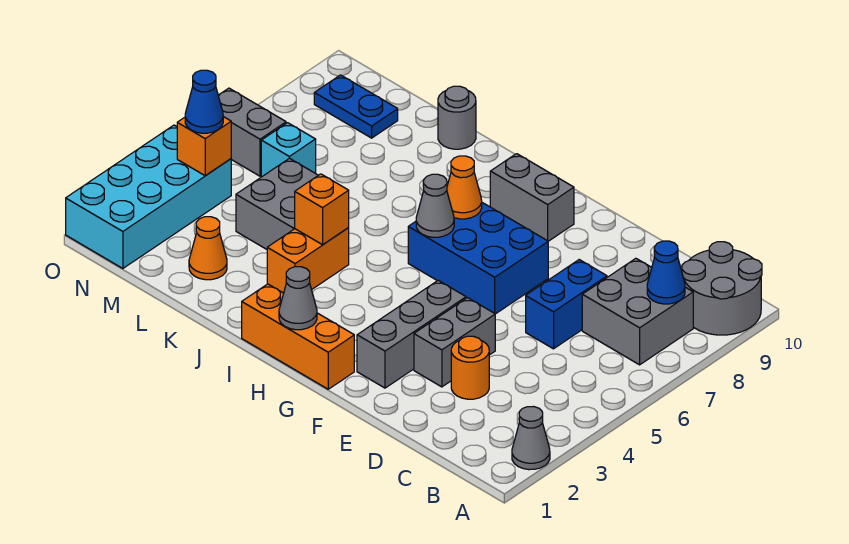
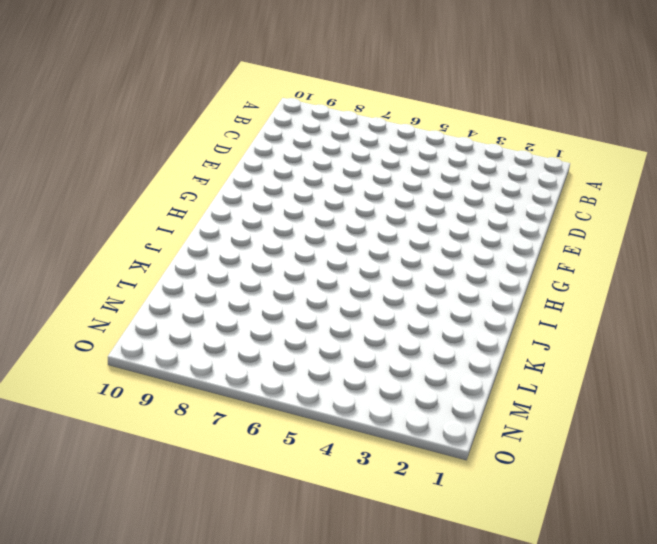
none -> grey cone A2 level 1
none -> grey round brick A9:B10 level 1
none -> grey brick B7:C8 level 1

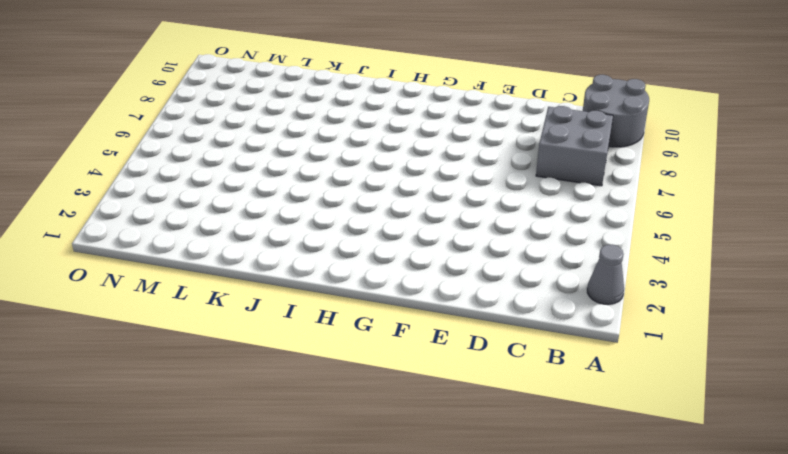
none -> orange round brick D3 level 1
none -> blue brick D6:D7 level 1
none -> grey brick E3:E4 level 1

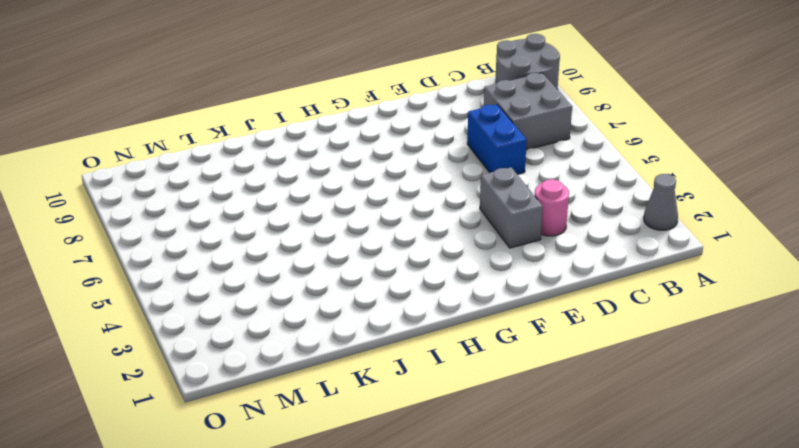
pink round brick D3 level 1 -> orange round brick D3 level 1
none -> grey brick F2:F4 level 1
none -> blue brick F6:H7 level 1
none -> orange brick G1:I1 level 1

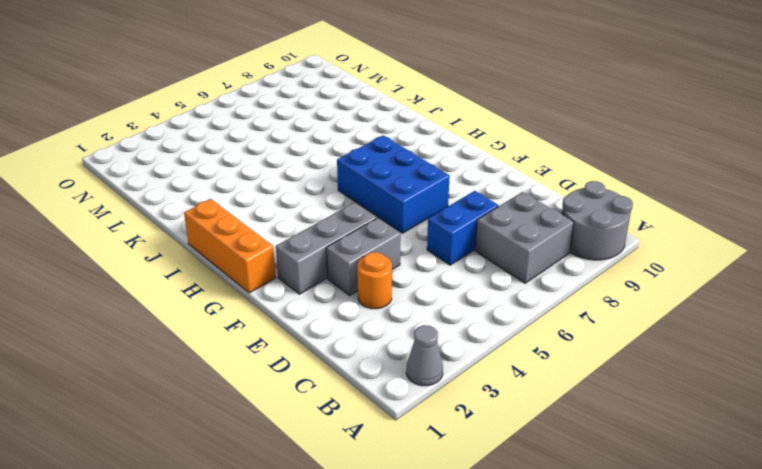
none -> grey brick G9:H9 level 1
none -> orange brick J3:J4 level 1
none -> grey brick K4:L5 level 1

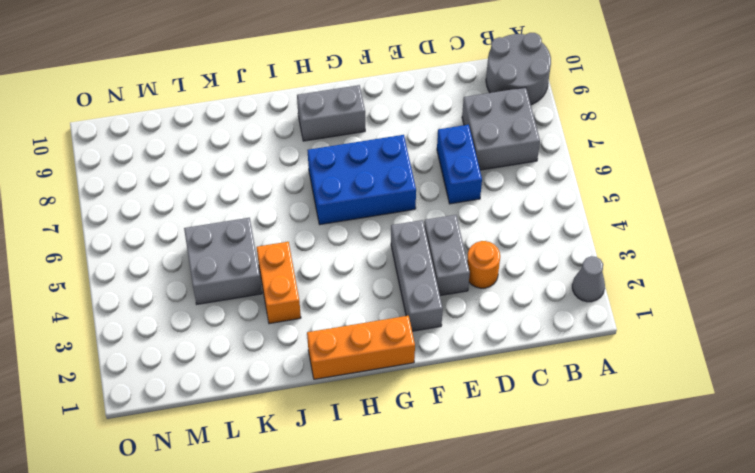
none -> grey round brick K10 level 1
none -> orange cone L2 level 1
none -> cyan brick M6 level 1

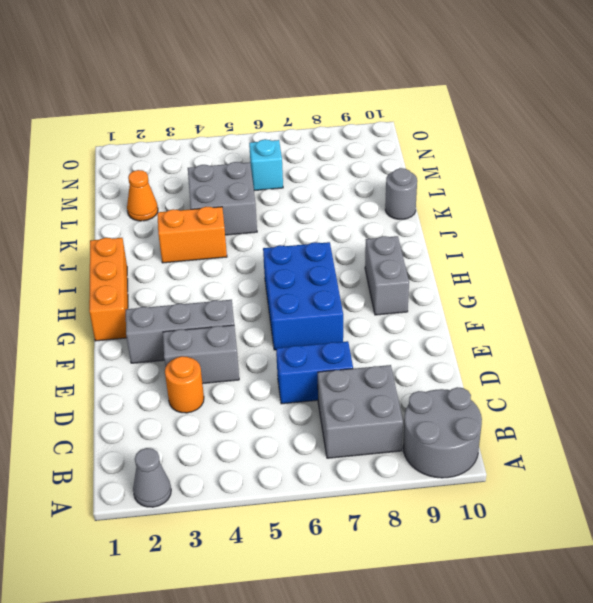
none -> blue plate M9:N9 level 1
none -> cyan brick N1:O4 level 1
none -> grey brick N6:O6 level 1

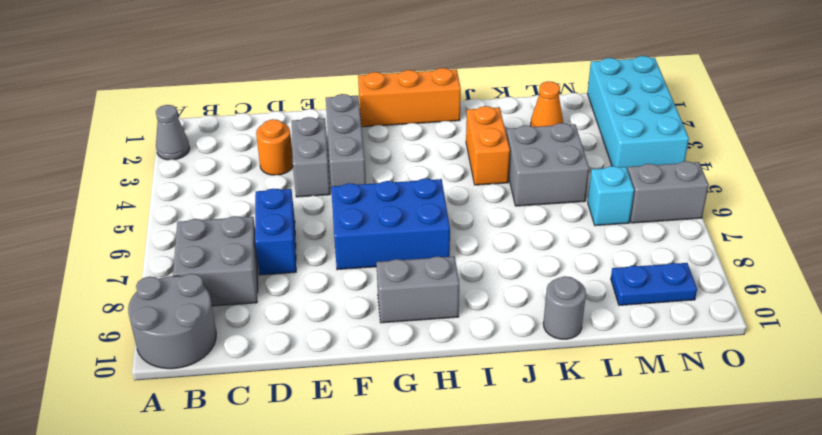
none -> blue cone B8 level 2
none -> grey cone H1 level 2
none -> grey cone H6 level 2

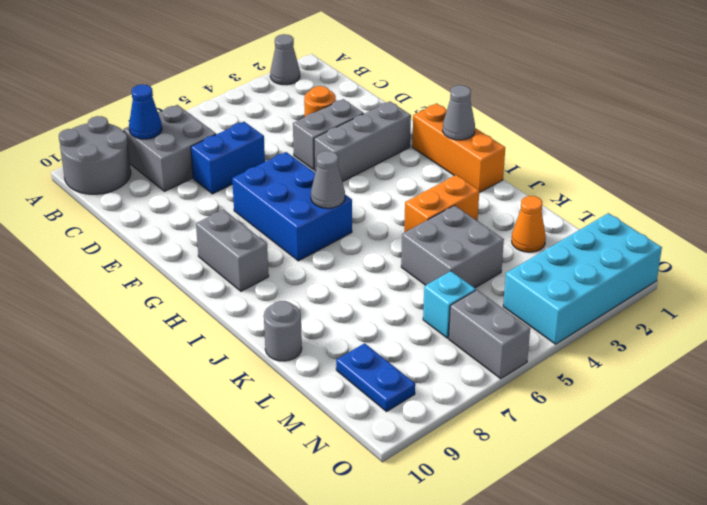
none -> orange cone H7 level 2
none -> orange brick J4 level 2
none -> orange brick N4 level 2

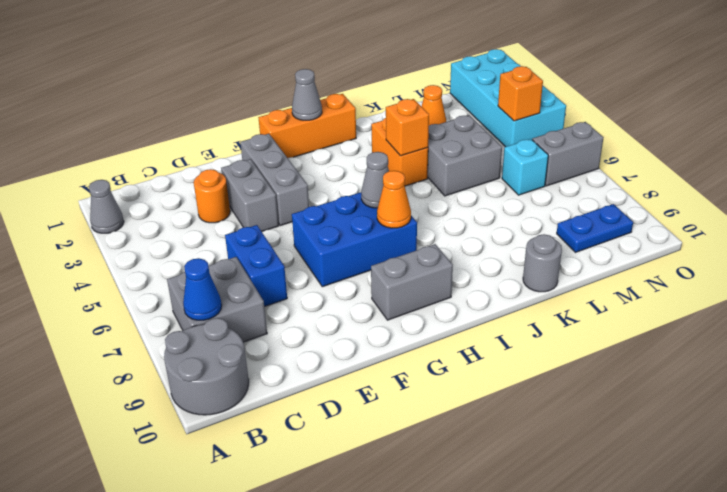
none -> blue cone N4 level 3

